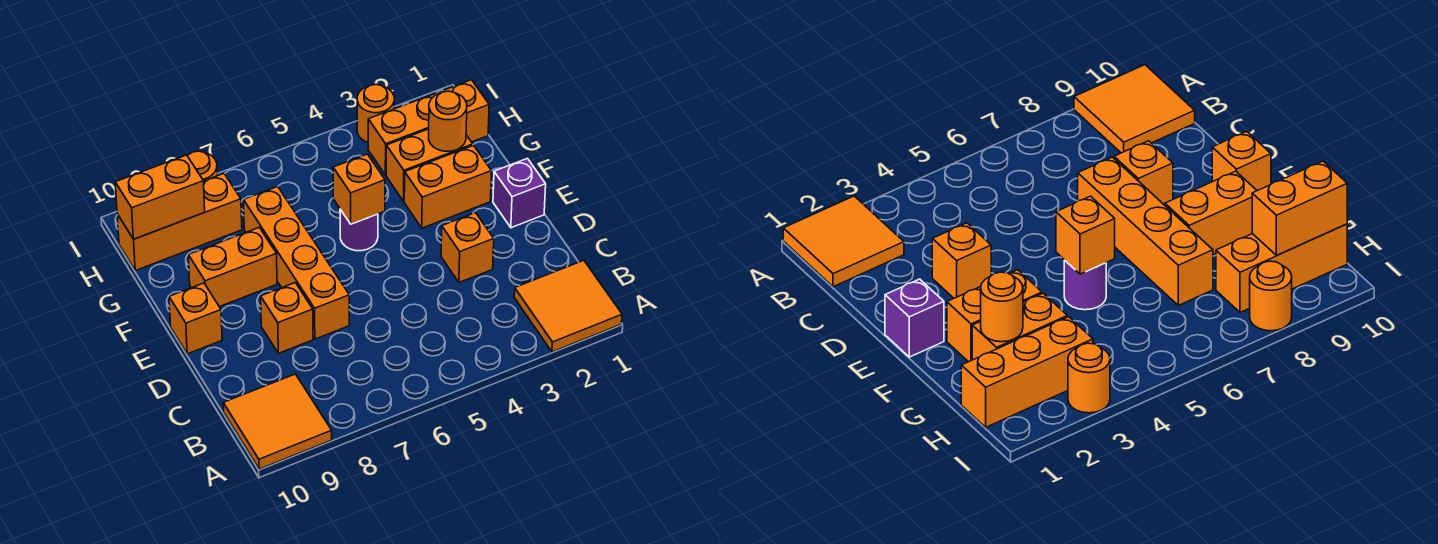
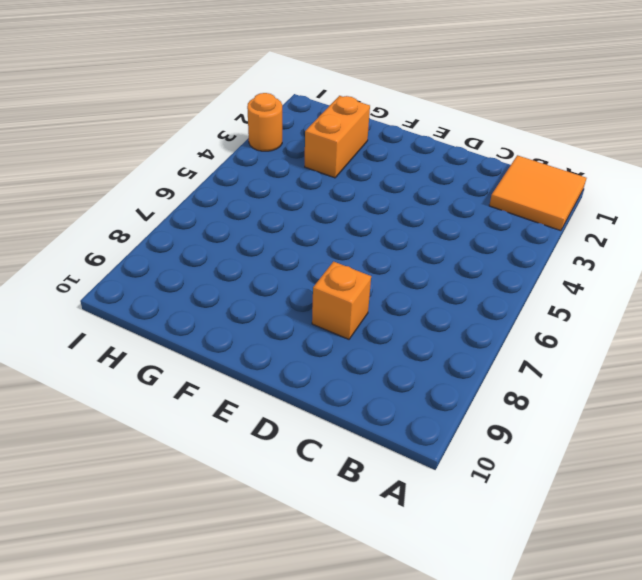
none -> orange tile A9:B10 level 1
none -> orange brick D3 level 1
none -> orange brick D7:G7 level 1

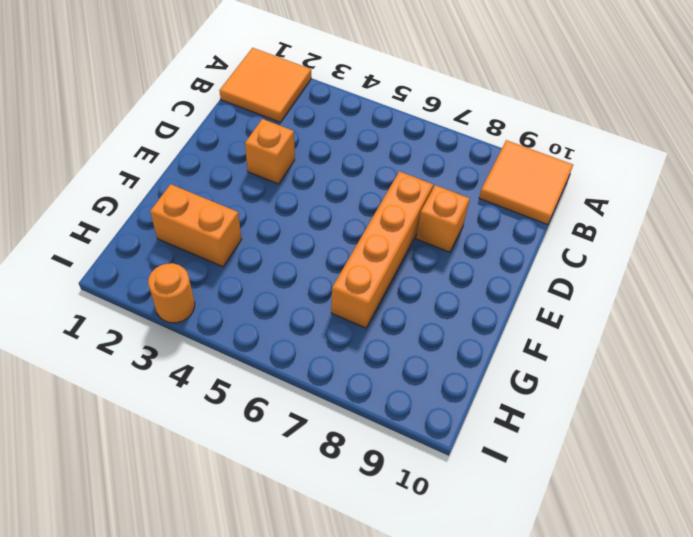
none -> purple brick E1 level 1
none -> orange brick E10 level 1
none -> orange brick F2:F3 level 1

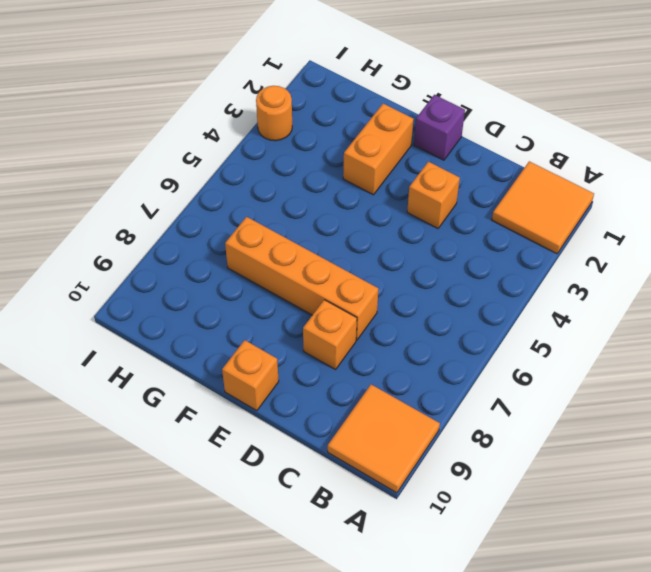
none -> purple round brick F5 level 1
none -> orange brick F8:F9 level 1
none -> orange brick G2:G3 level 1

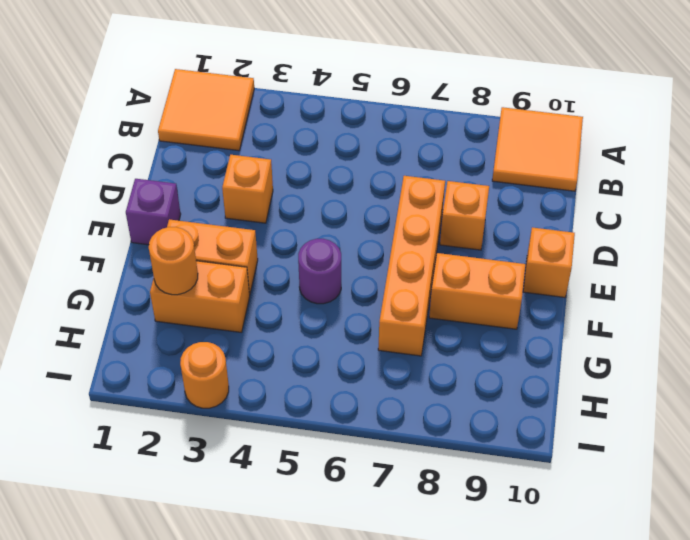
none -> orange brick H1:H3 level 1
none -> orange brick H8:H10 level 1
none -> orange round brick I8 level 1

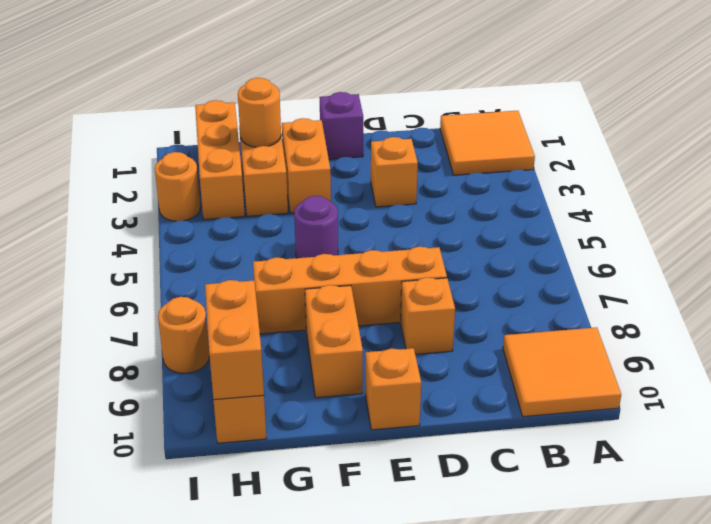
none -> orange brick F5 level 2

